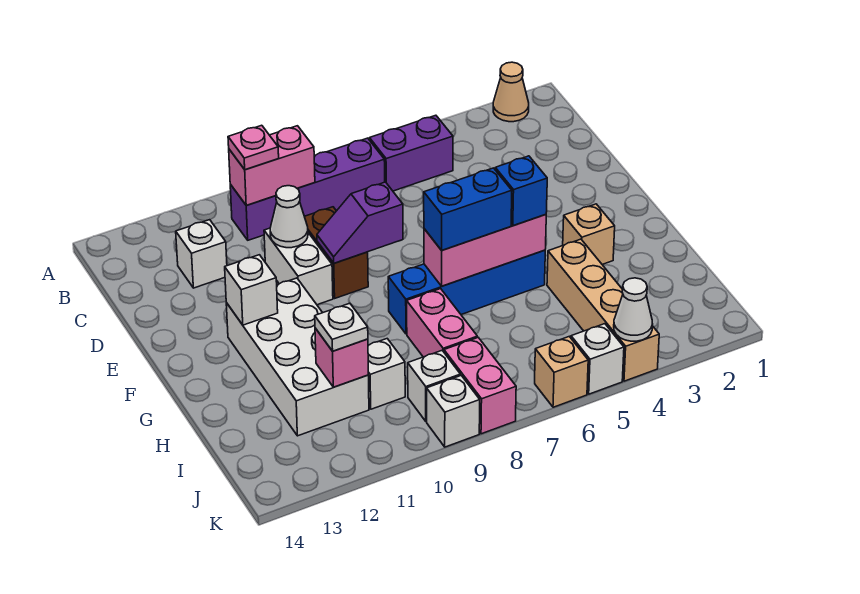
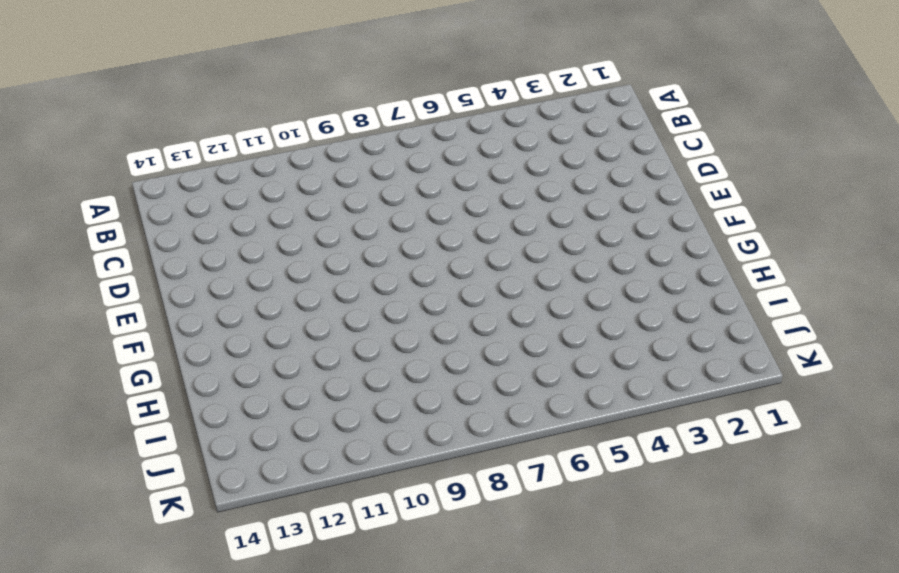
none -> tan cone A2 level 1
none -> purple brick B5:B6 level 1
none -> purple brick B7:B10 level 1

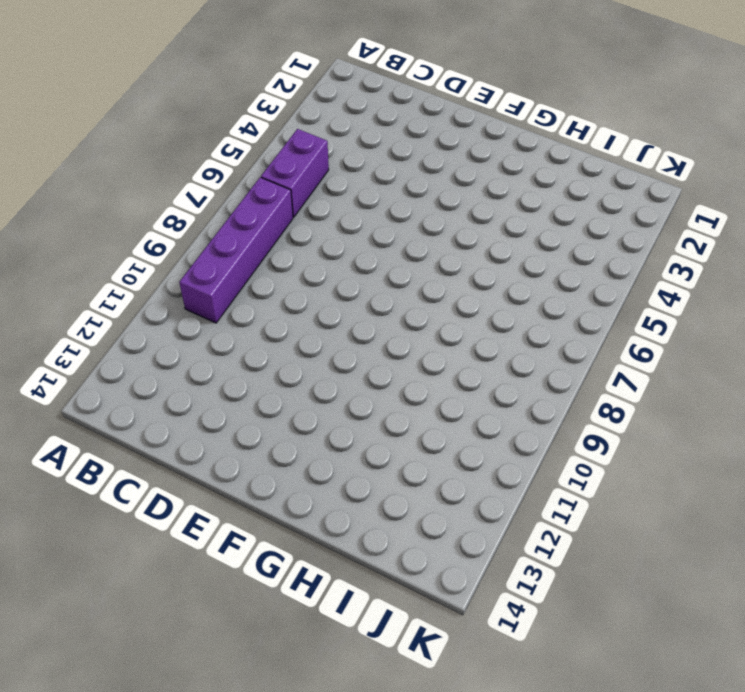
none -> tan cone A2 level 1
none -> white brick C12 level 1
none -> brown brick D9:E9 level 1

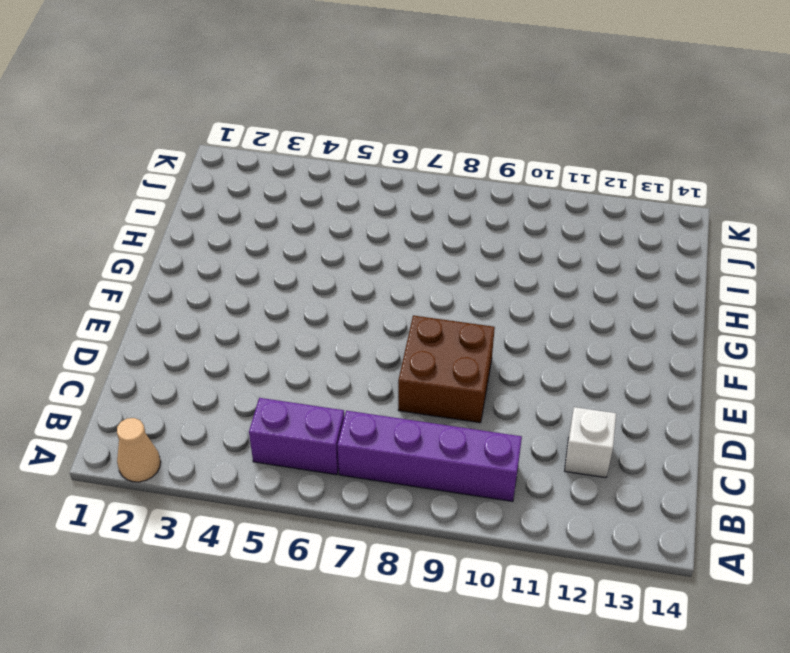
brown brick D8:E9 level 1 -> brown brick D9:E9 level 1
none -> white brick D10:E10 level 1
none -> white brick F11:I12 level 1
none -> tan brick G3 level 1

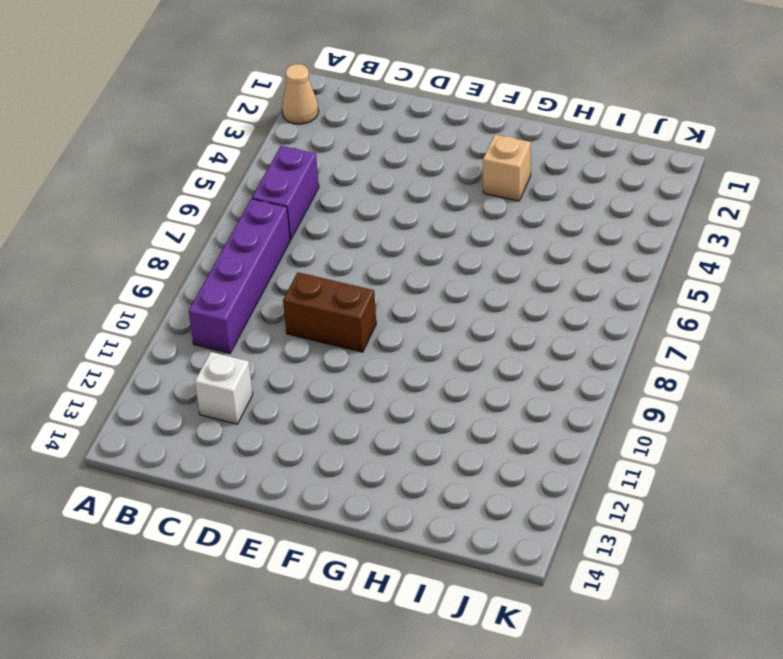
none -> white brick D10:E10 level 1
none -> white brick F11:I12 level 1
none -> blue brick G5:G8 level 1

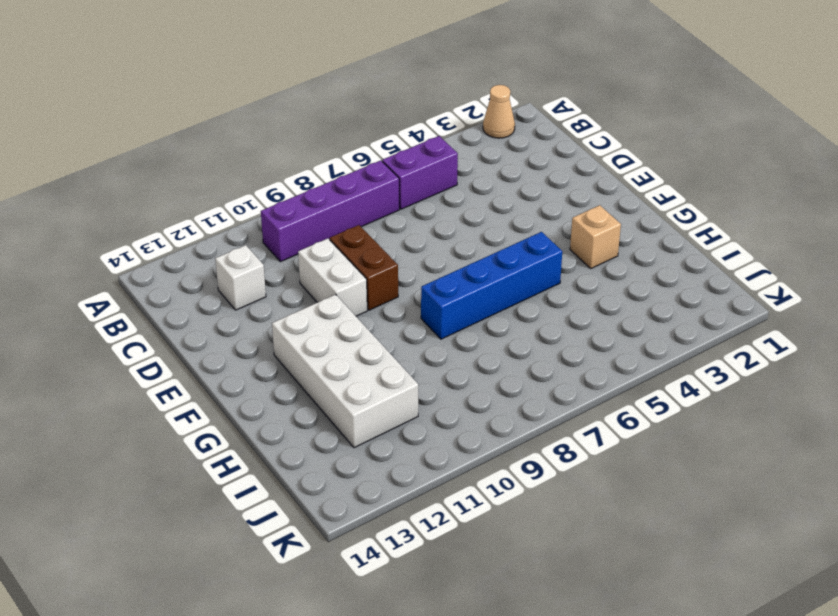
none -> tan brick H4:K4 level 1
none -> pink brick H8:I8 level 1
none -> white brick I10 level 1

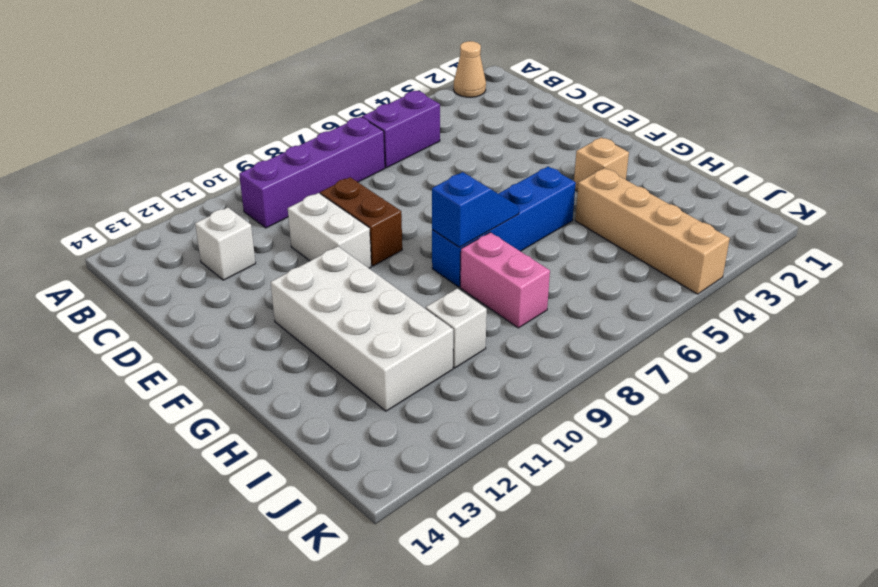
blue slope G7:G8 level 2 top 8 -> pink brick G5:G7 level 2
none -> pink brick J8:K8 level 1
none -> white brick J9 level 1
none -> white brick K5 level 1

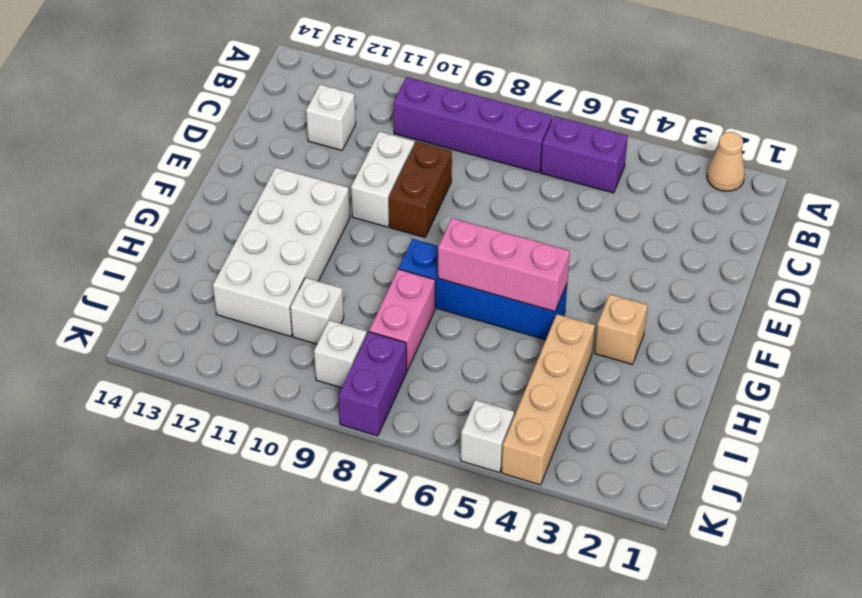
purple brick J8:K8 level 1 -> pink brick J8:K8 level 1
none -> tan brick K6 level 1
none -> white brick K9 level 1
none -> pink brick B9:B10 level 2

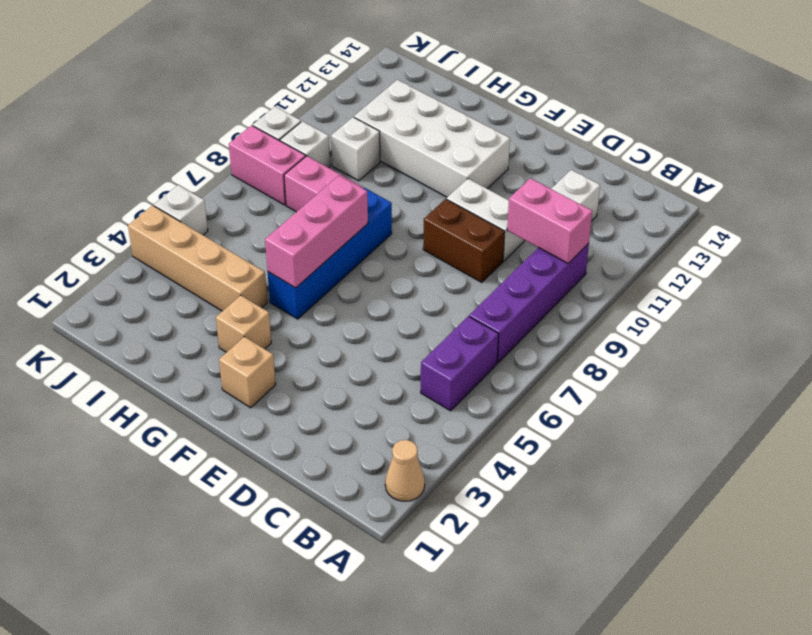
pink brick B10:C10 level 2 -> pink brick B9:B10 level 2
tan brick F2 level 1 -> tan brick K6 level 1
none -> white cone D10 level 2
none -> purple slope E8:E9 level 2 top 8
none -> white brick F12 level 2

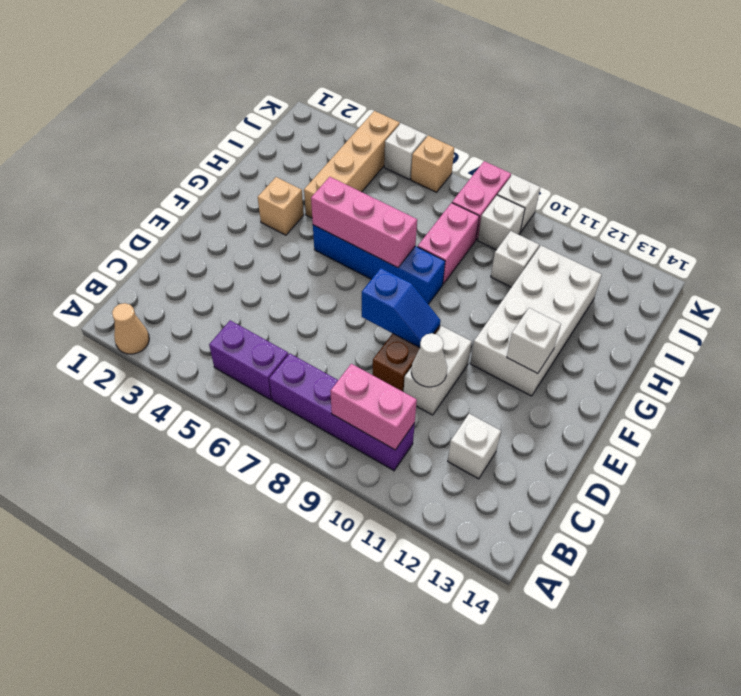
blue slope E8:E9 level 2 top 8 -> purple slope E8:E9 level 2 top 8
none -> pink brick I11 level 2
none -> white cone K4 level 2
none -> pink plate B10 level 3

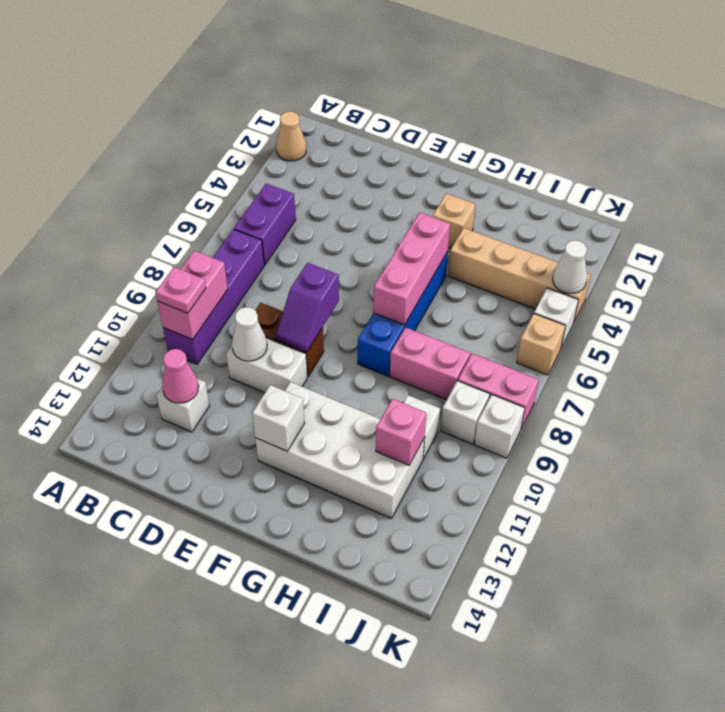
pink cone C12 level 2 -> none
none -> blue brick G5 level 3
none -> blue brick G6:G7 level 3
none -> white plate I11 level 3

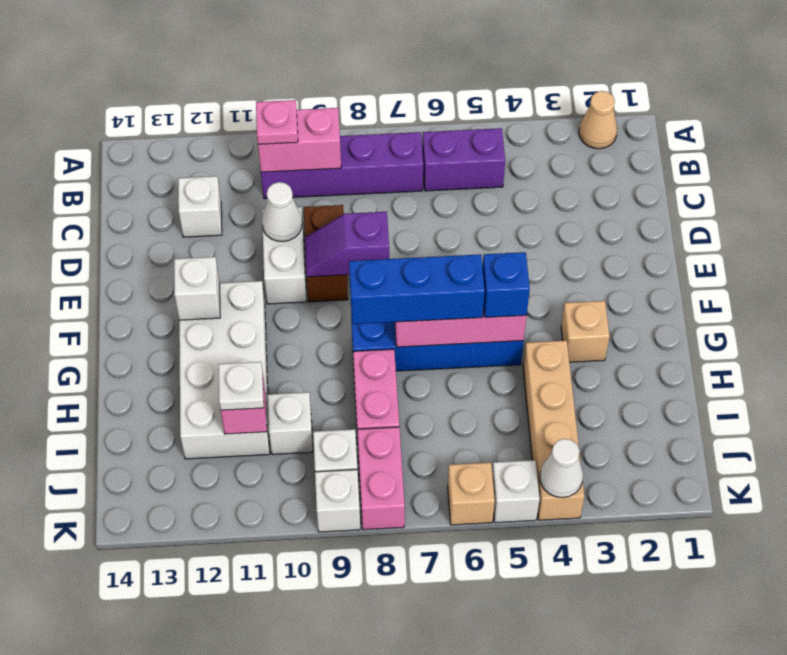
blue brick G6:G8 level 3 -> blue brick G6:G7 level 3

